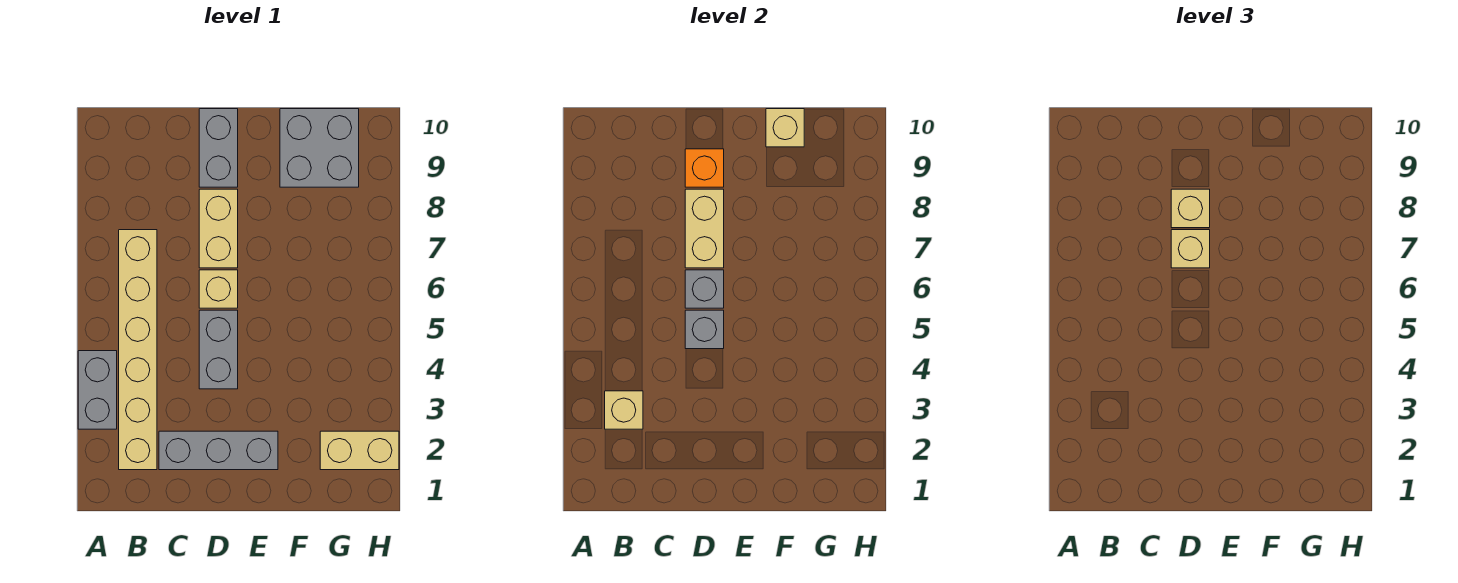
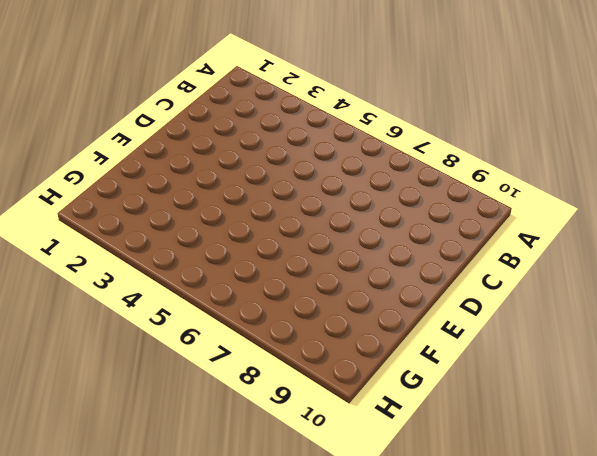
none -> grey brick A3:A4 level 1
none -> tan brick B2:B7 level 1
none -> grey brick C2:E2 level 1

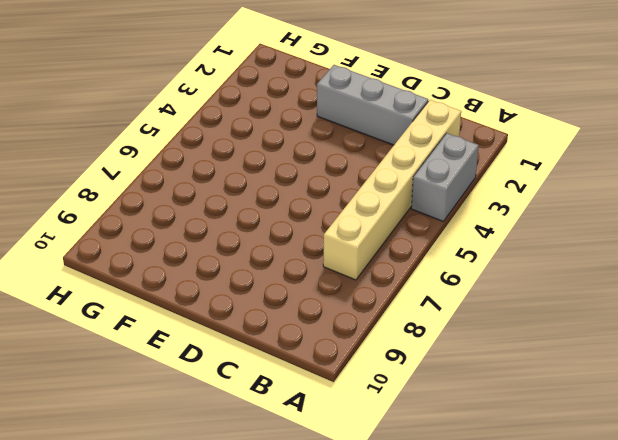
none -> grey brick D4:D5 level 1
none -> tan brick D6 level 1
none -> tan brick D7:D8 level 1

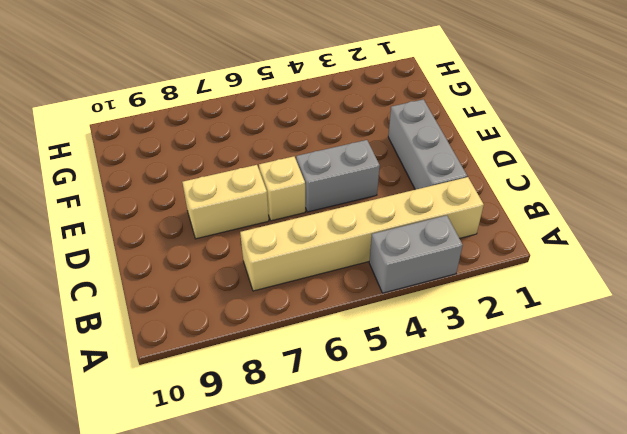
none -> grey brick D9:D10 level 1
none -> grey brick F9:G10 level 1
none -> tan brick G2:H2 level 1

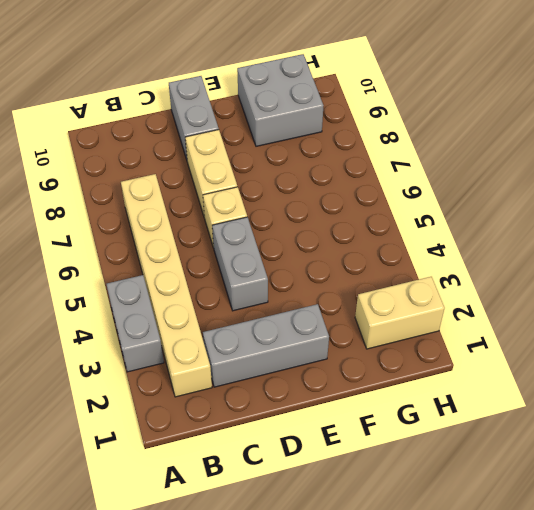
none -> tan brick B3 level 2
none -> grey brick D5 level 2
none -> grey brick D6 level 2

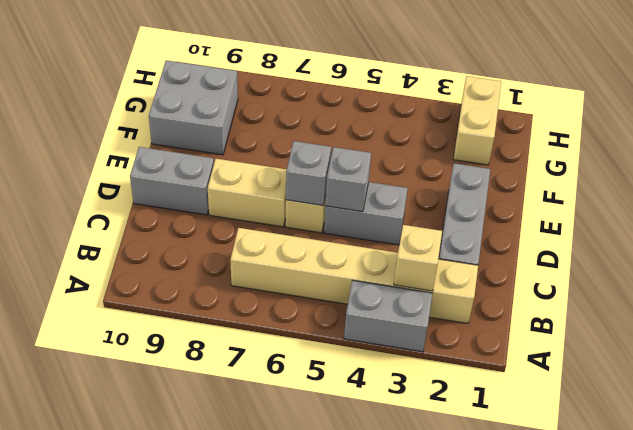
none -> tan brick D7:D8 level 2
none -> orange brick D9 level 2
none -> tan brick F10 level 2

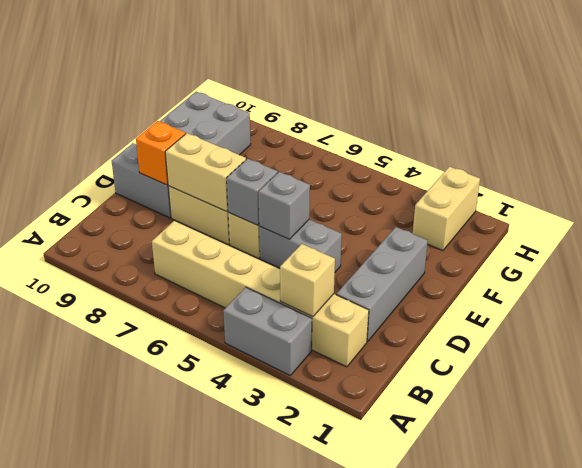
none -> tan brick F10 level 2
none -> tan brick D7 level 3
none -> tan brick D8 level 3

